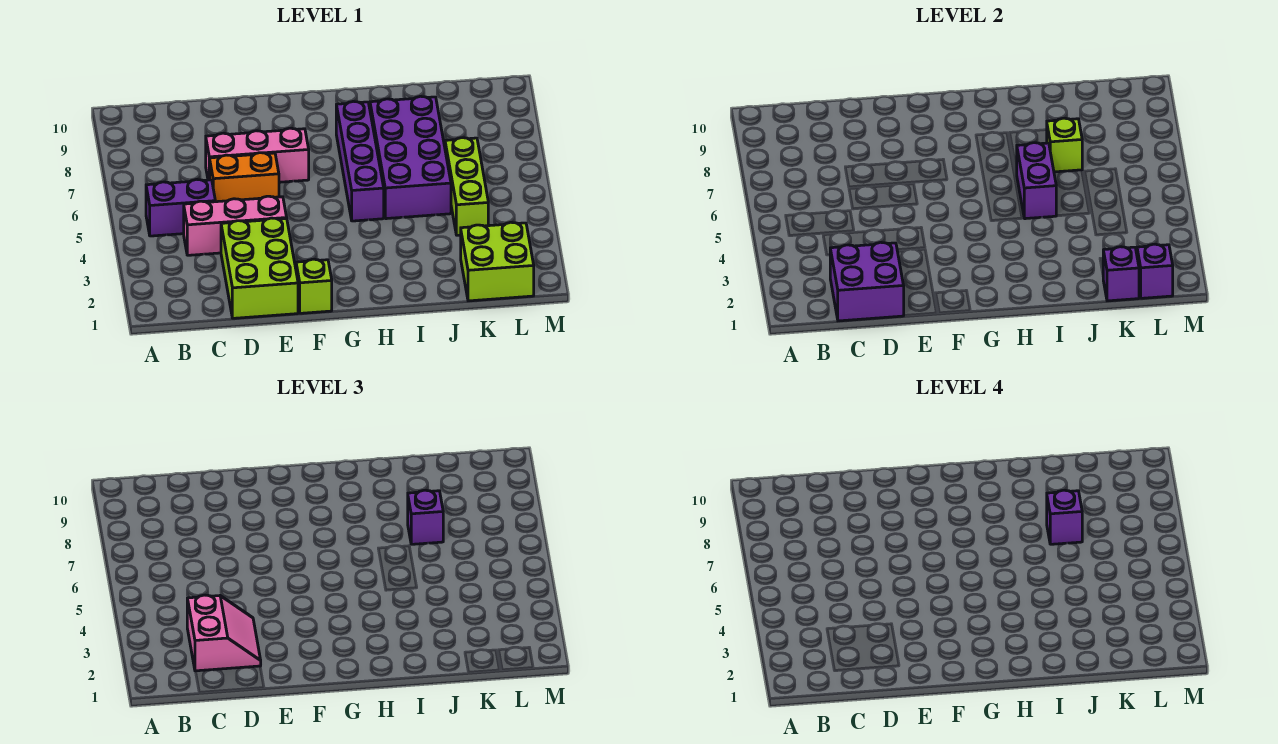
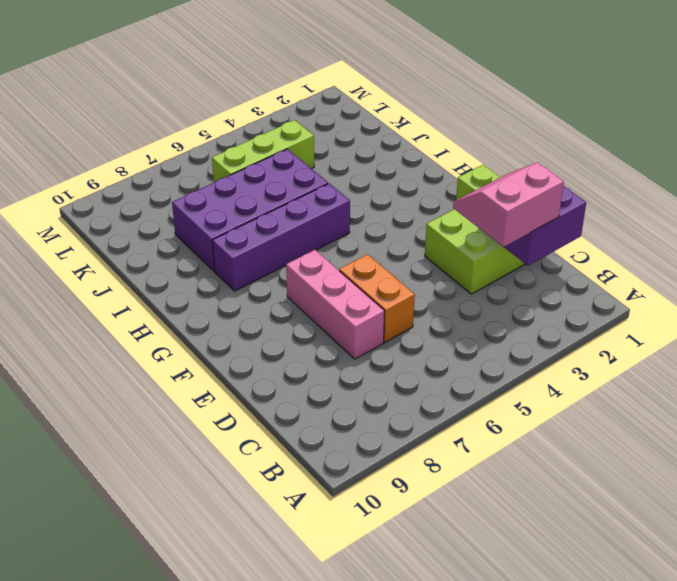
none -> purple brick B5:C5 level 1
none -> pink brick C4:E4 level 1
none -> lime brick K1:L2 level 1

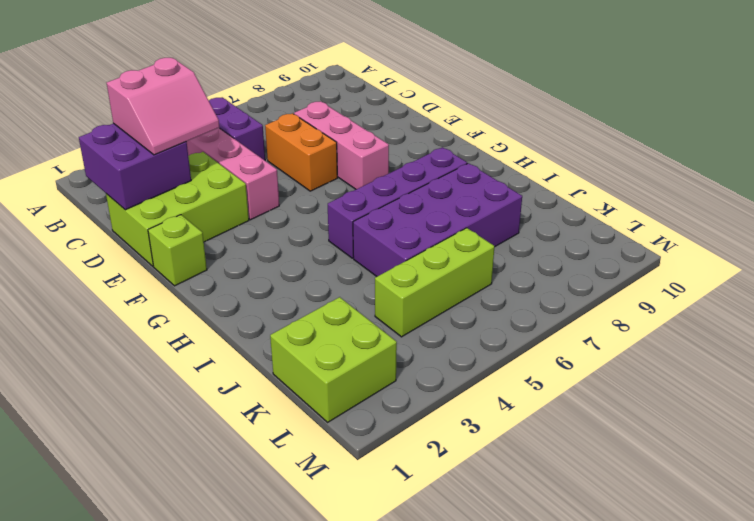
none -> purple brick I5:I6 level 2
none -> lime brick J7 level 2
none -> purple brick K1 level 2

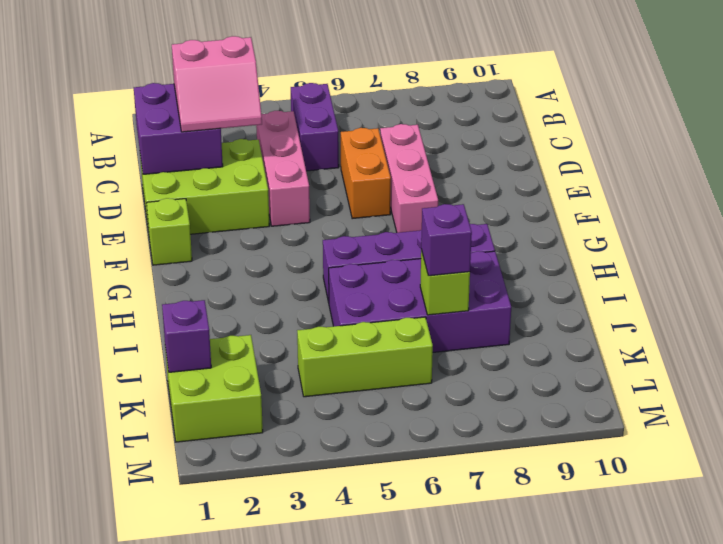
none -> purple brick I5:I6 level 2
none -> purple brick L1 level 2
none -> purple brick J7 level 4

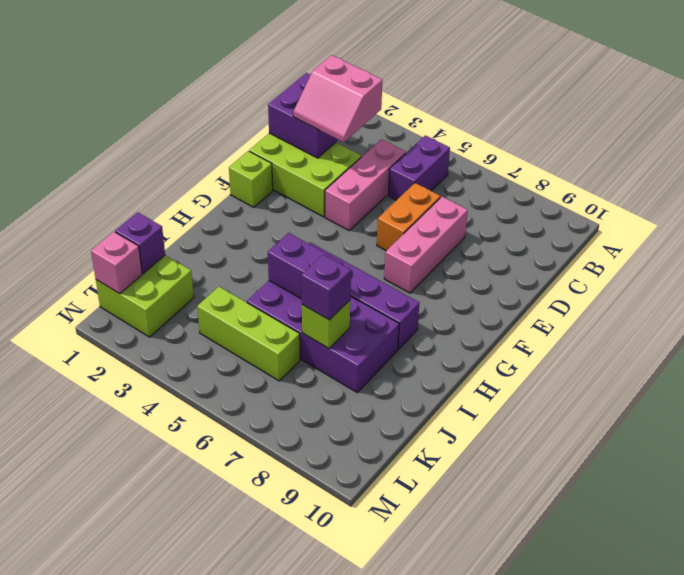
pink brick L1 level 2 -> purple brick L1 level 2
none -> purple brick J7 level 4

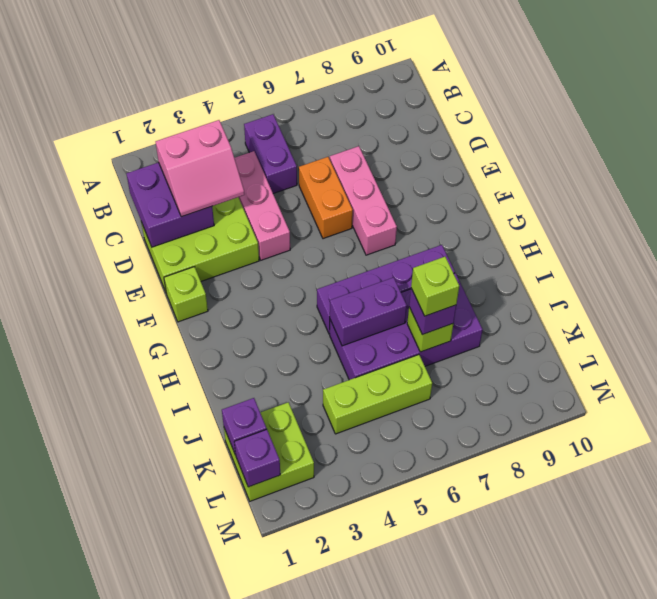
lime brick J7 level 4 -> purple brick J7 level 4

